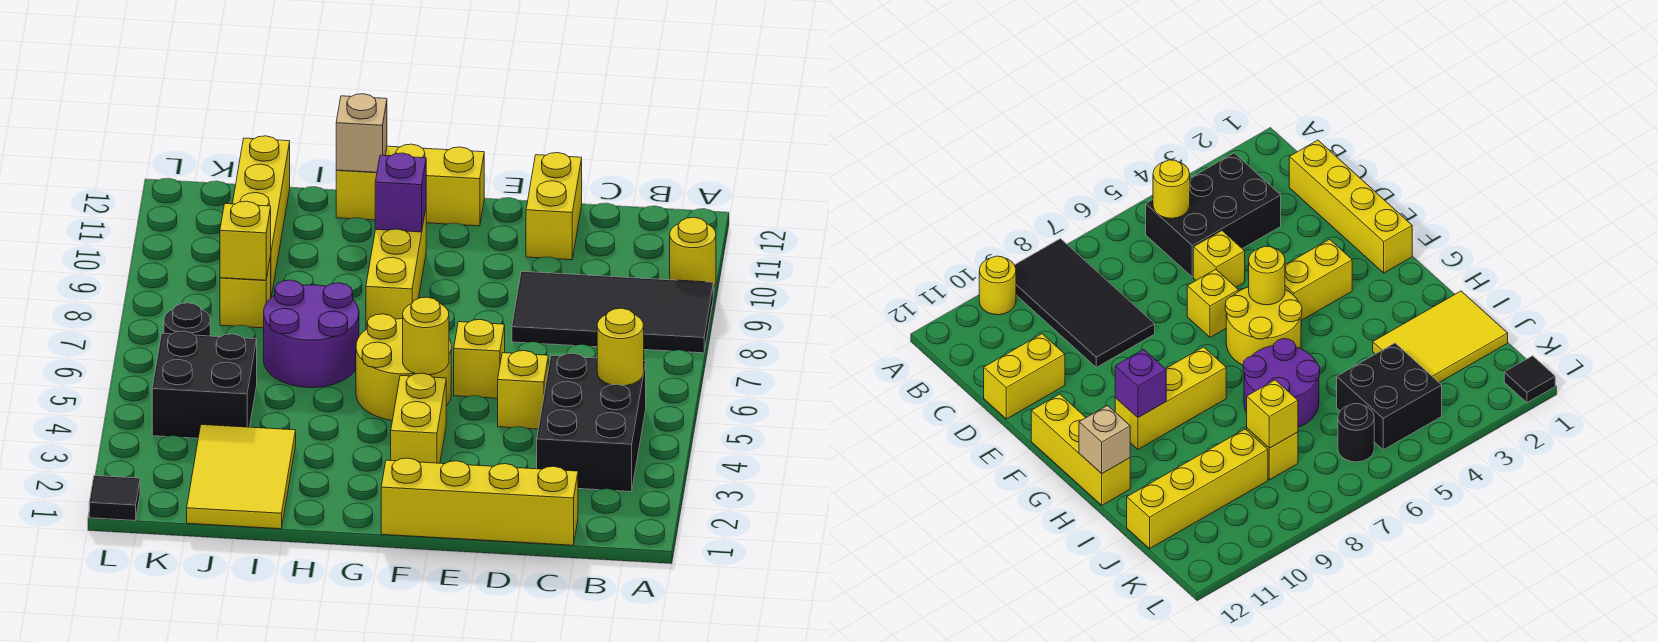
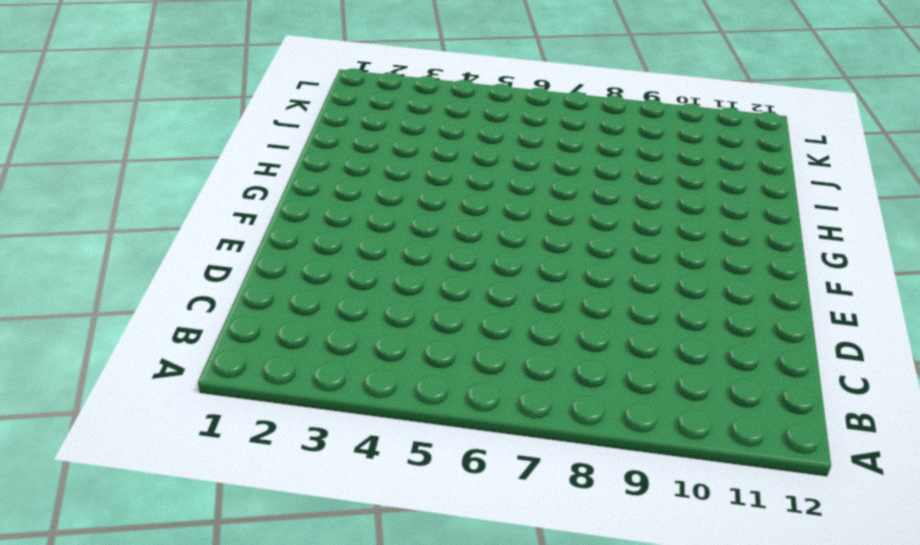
none -> black tile A8:D9 level 1
none -> yellow round brick A10 level 1
none -> black brick B3:C5 level 1

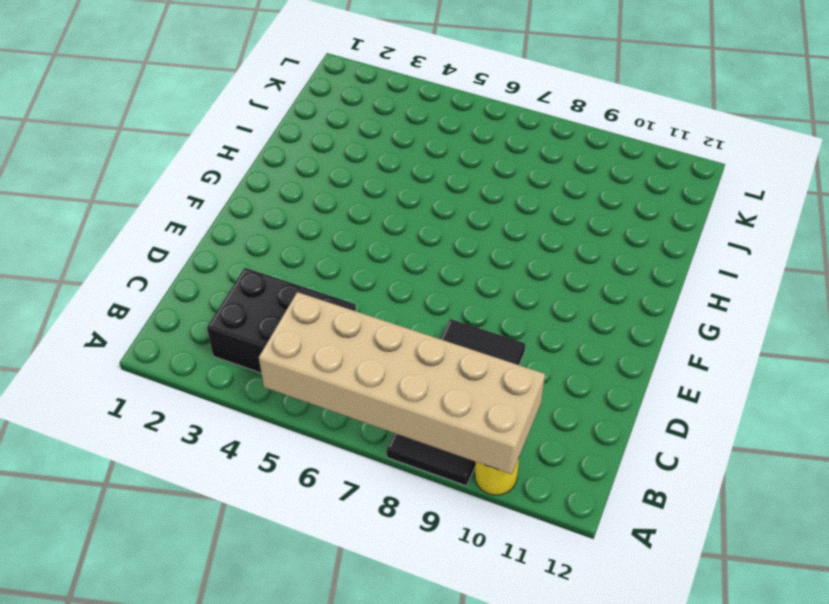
tan brick A5:B10 level 2 -> yellow round brick B5 level 2
none -> yellow brick C1:F1 level 1
none -> yellow brick D5 level 1
none -> yellow brick D11:D12 level 1

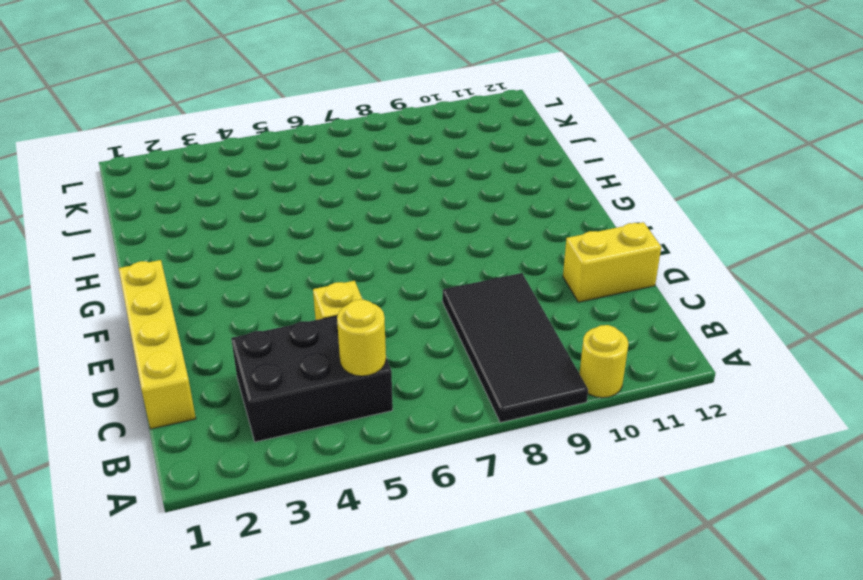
none -> yellow brick E6 level 1
none -> yellow brick F3:F4 level 1
none -> yellow round brick F5:G6 level 1

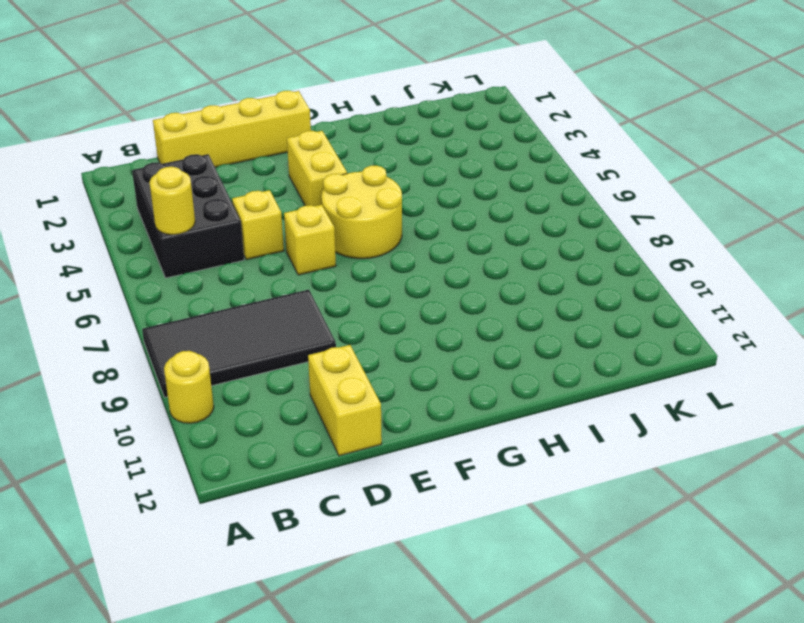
none -> yellow brick F12:H12 level 1
none -> yellow brick G8:G10 level 1
none -> purple round brick H6:I7 level 1

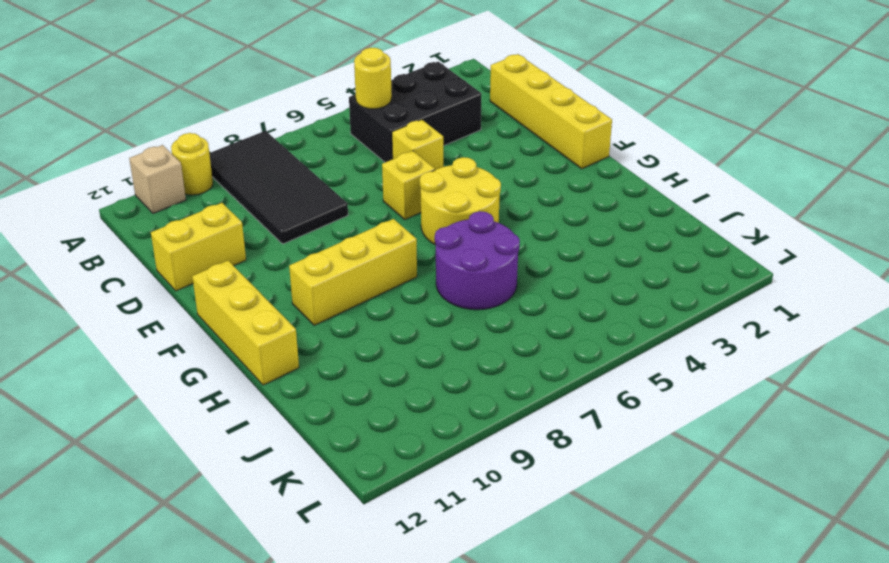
tan brick A11 level 1 -> tan brick H12 level 2
none -> yellow brick F3:F4 level 1
none -> yellow tile I1:J3 level 1
none -> black brick J4:K5 level 1

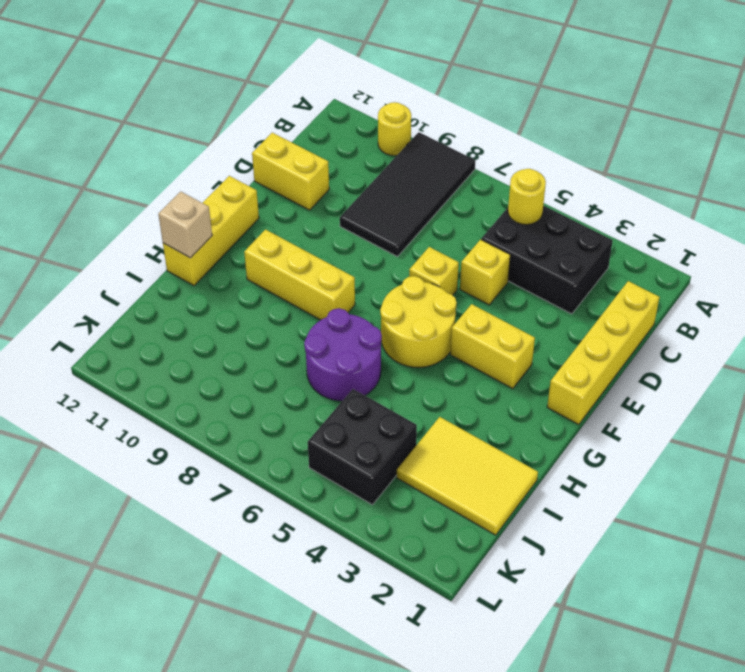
none -> yellow brick J8 level 1
none -> yellow brick J9:J12 level 1
none -> black round brick K6 level 1

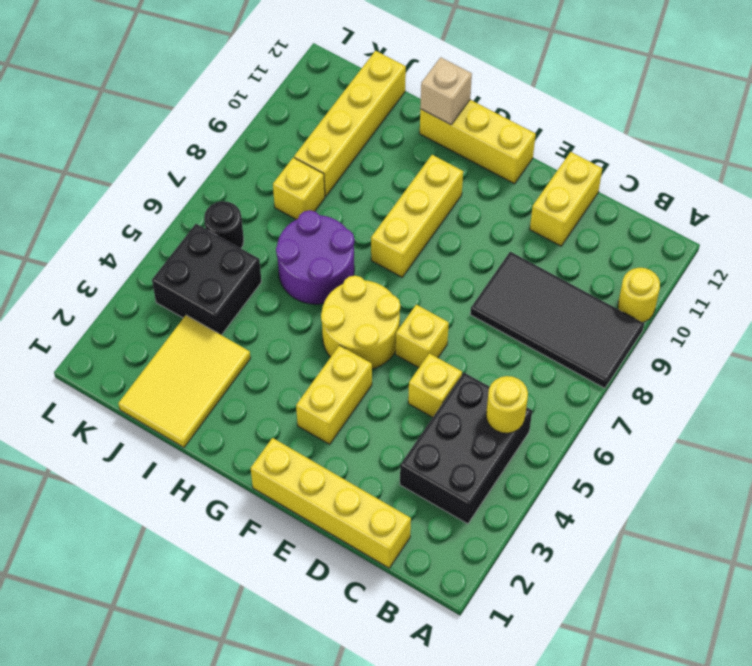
none -> black tile L1 level 1
none -> yellow round brick F5 level 2
none -> purple brick G10 level 2

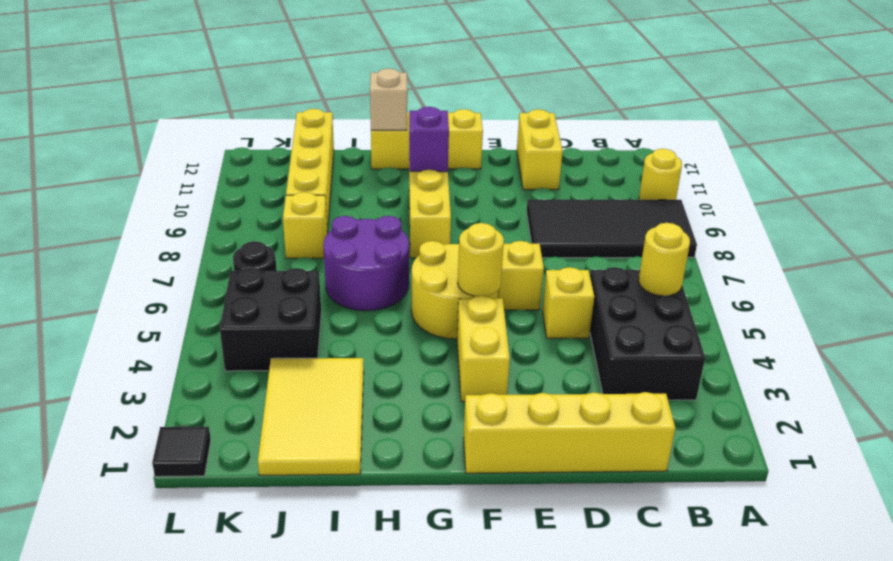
none -> yellow brick J8 level 2

